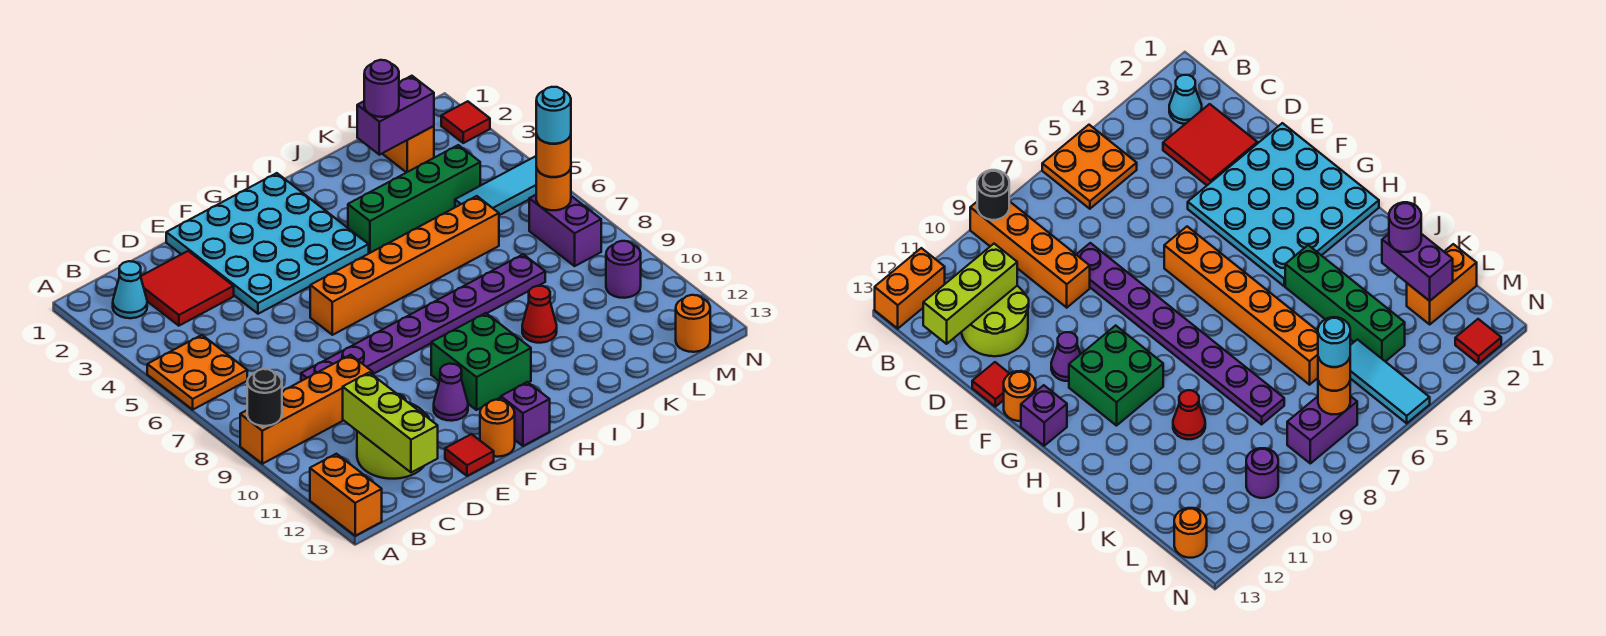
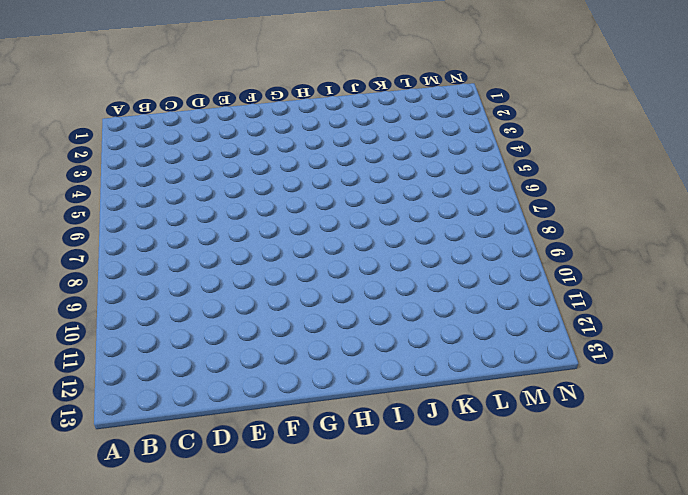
none -> orange plate A5:B6 level 1
none -> orange brick A9:D9 level 1
none -> orange brick A12:A13 level 1

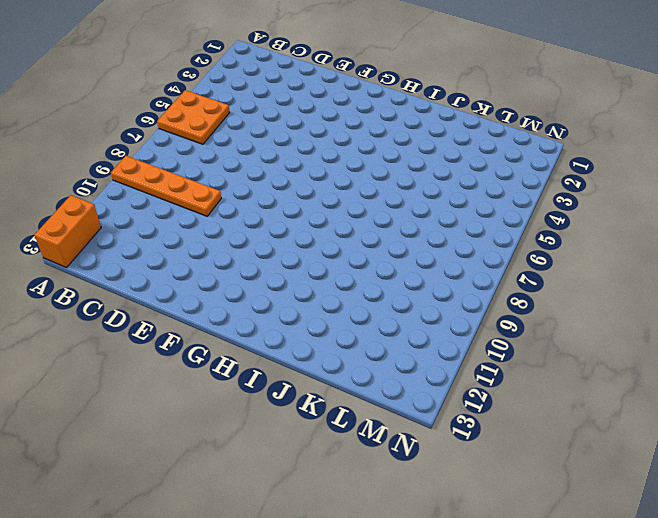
orange plate A9:D9 level 1 -> orange brick A9:D9 level 1
none -> cyan cone B2 level 1
none -> red tile C2:D3 level 1
none -> lime round brick C11:D12 level 1

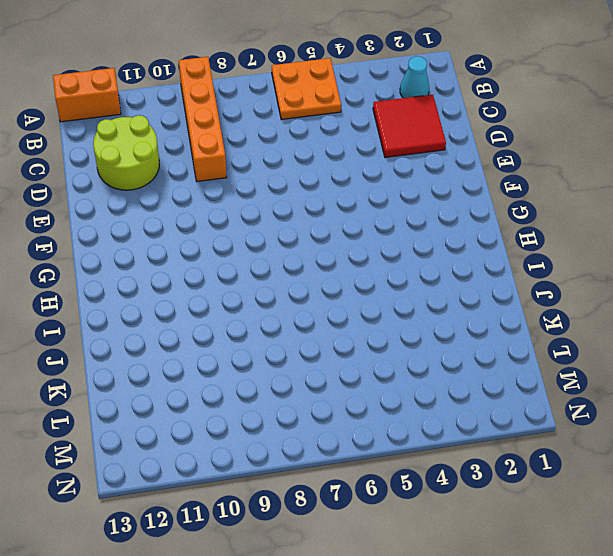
none -> purple plate D8:K8 level 1
none -> cyan plate E1:H4 level 1
none -> red tile E13 level 1

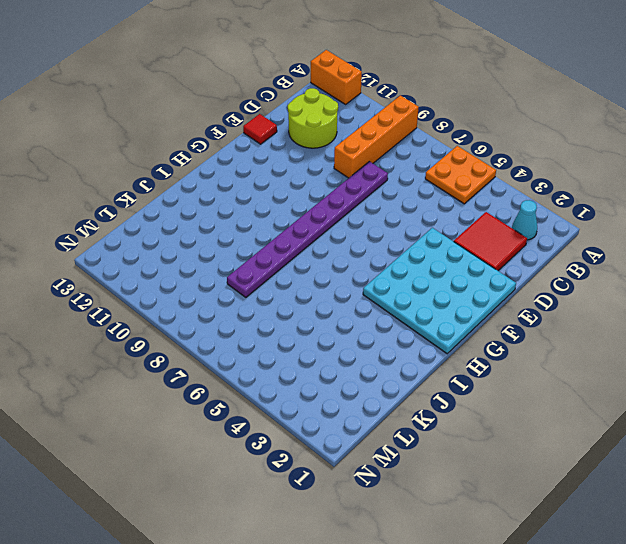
none -> orange brick F6:K6 level 1
none -> purple cone F11 level 1
none -> orange round brick F13 level 1

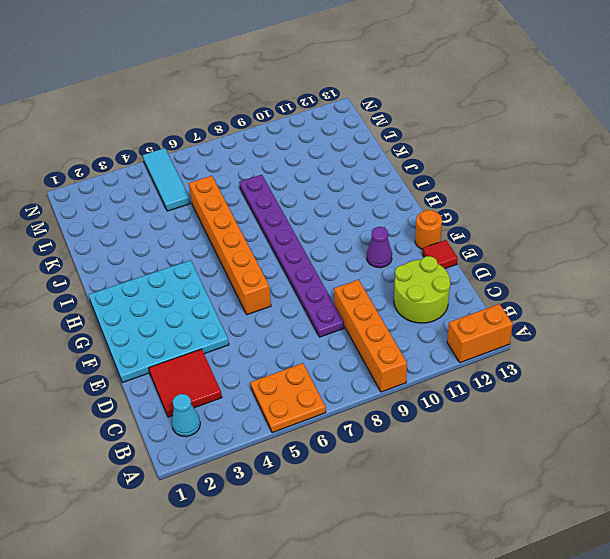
none -> green brick G10:H11 level 1
none -> purple brick G13 level 1
none -> green brick I4:L4 level 1

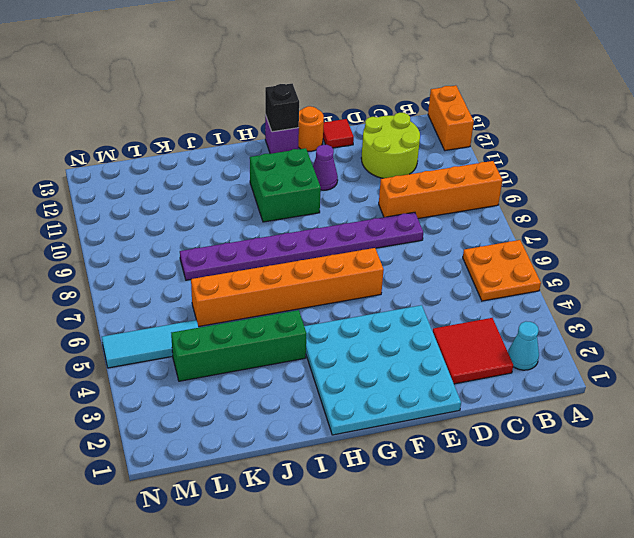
black brick G13 level 2 -> none
none -> red cone J10 level 1
none -> orange brick L1:L2 level 1
none -> purple brick M7:M8 level 1

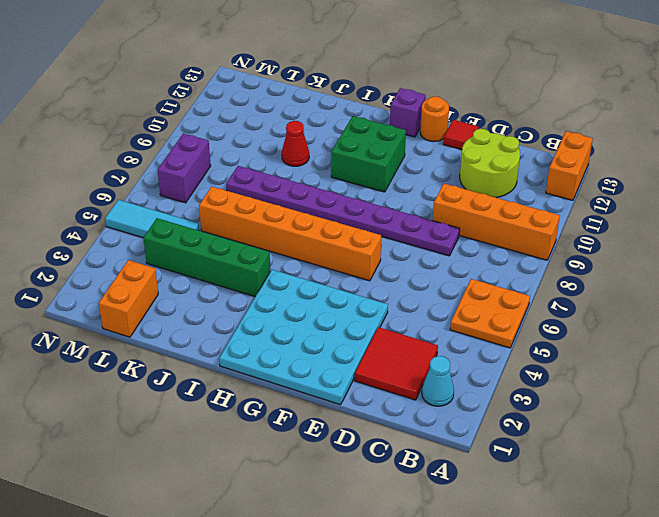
none -> purple cone F11 level 1
none -> purple round brick M10 level 1
none -> orange round brick M13 level 1

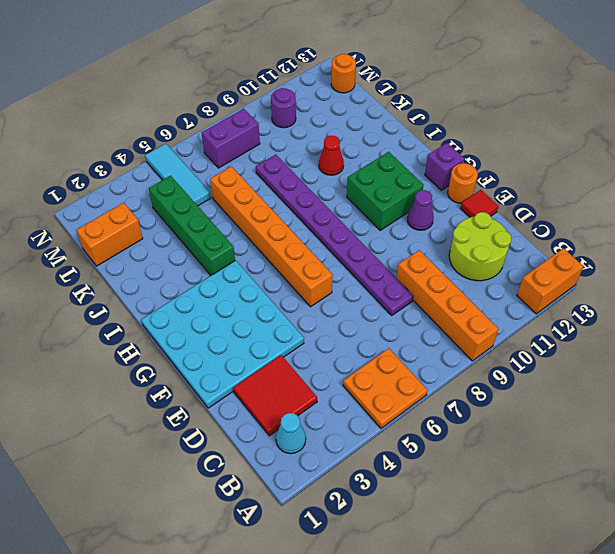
none -> red tile N2 level 1
none -> black round brick A9 level 2
none -> lime brick C11:C13 level 2

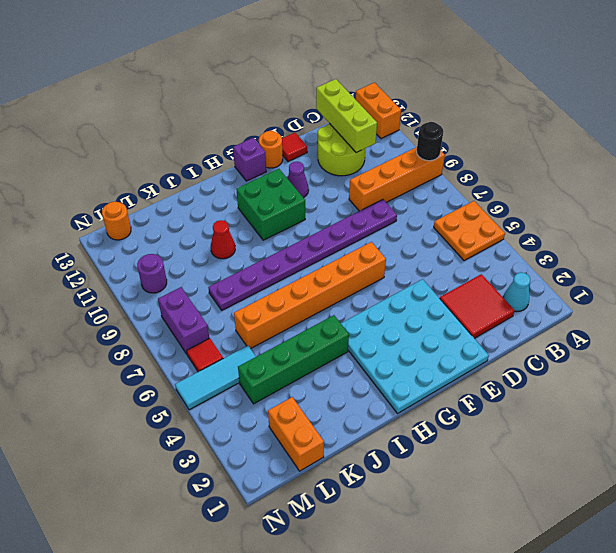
red tile M6 level 1 -> red tile N2 level 1
none -> purple brick K2:L2 level 2
none -> orange round brick M7 level 2
none -> purple round brick K2 level 3

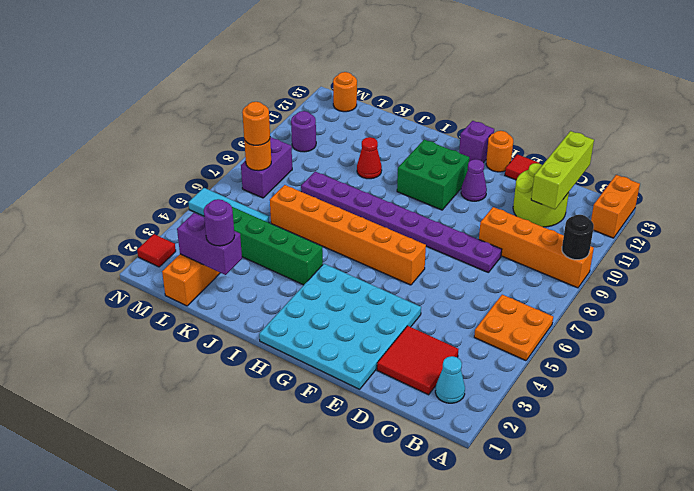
none -> cyan round brick M7 level 4

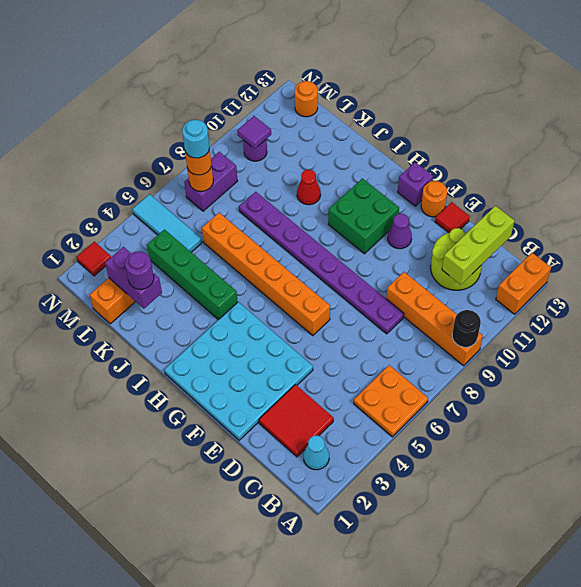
purple tile M10 level 2 -> none

